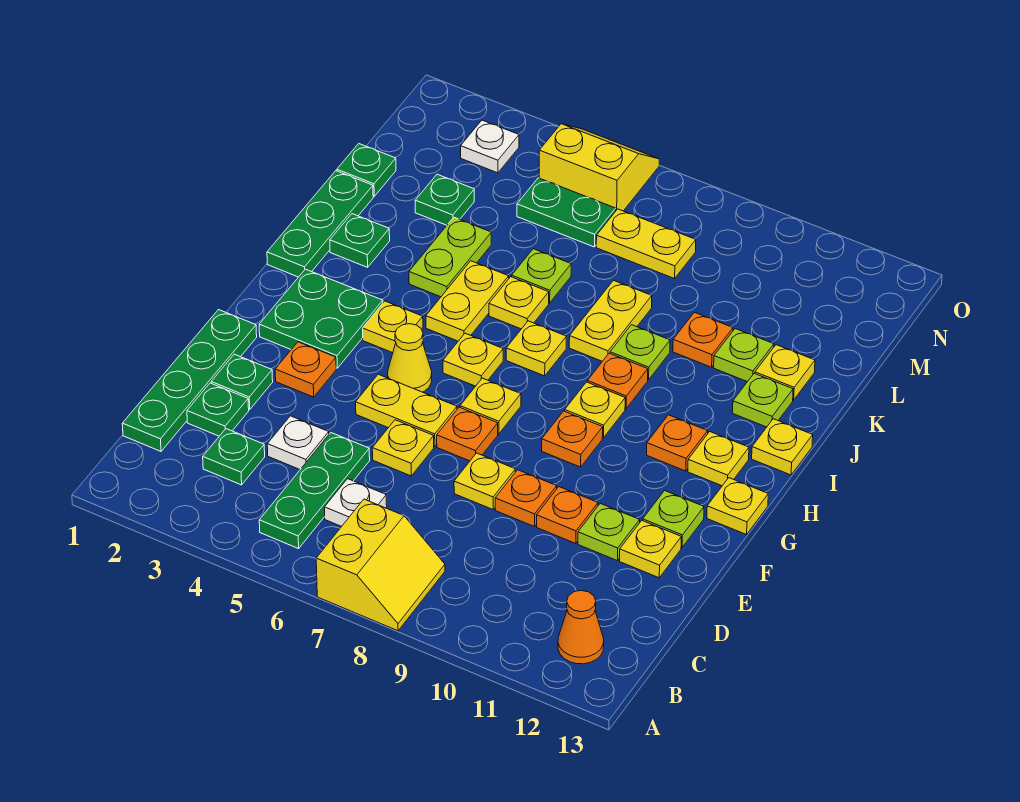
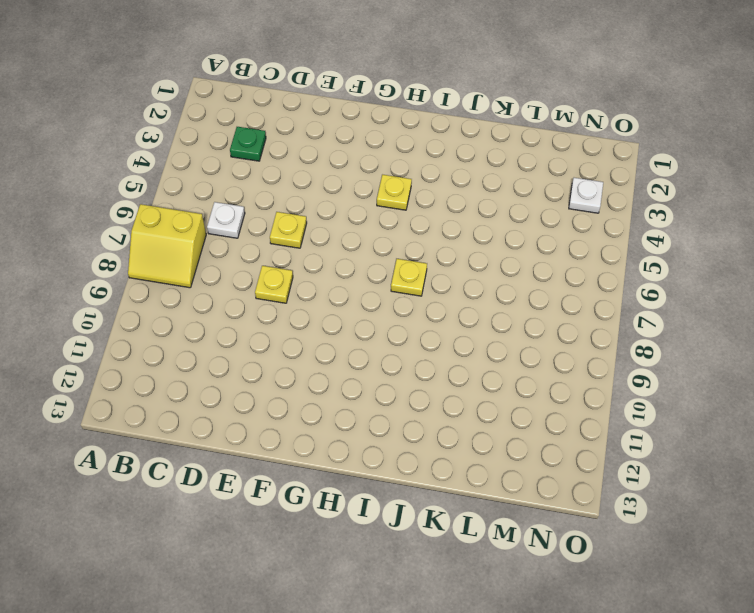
none -> green plate B5:D5 level 1
none -> orange cone B12 level 1
none -> green plate C1:F1 level 1
none -> green plate D2 level 1

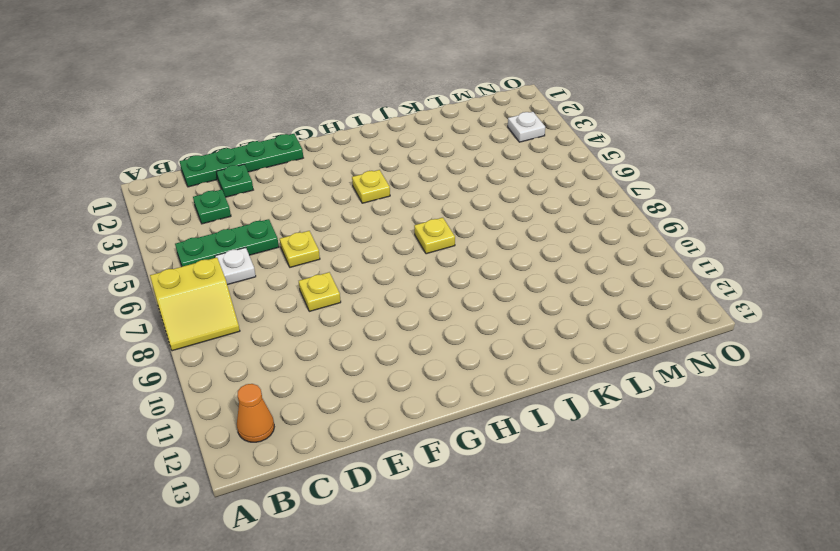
none -> white plate D4 level 1
none -> green plate E2 level 1
none -> orange plate E9 level 1
none -> orange plate E10 level 1

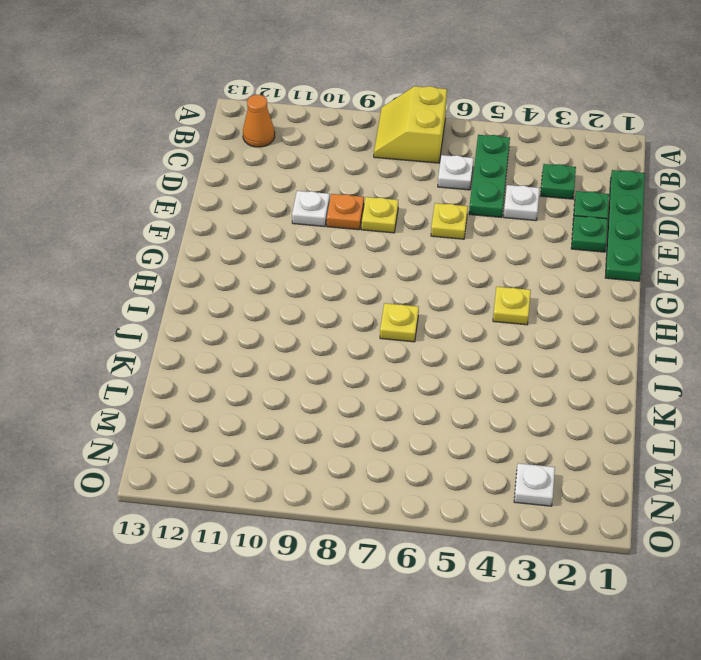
white plate E10 level 1 -> orange plate E10 level 1
none -> lime plate E11 level 1
none -> yellow plate E12 level 1
none -> orange plate F3 level 1
none -> yellow plate F5:F6 level 1

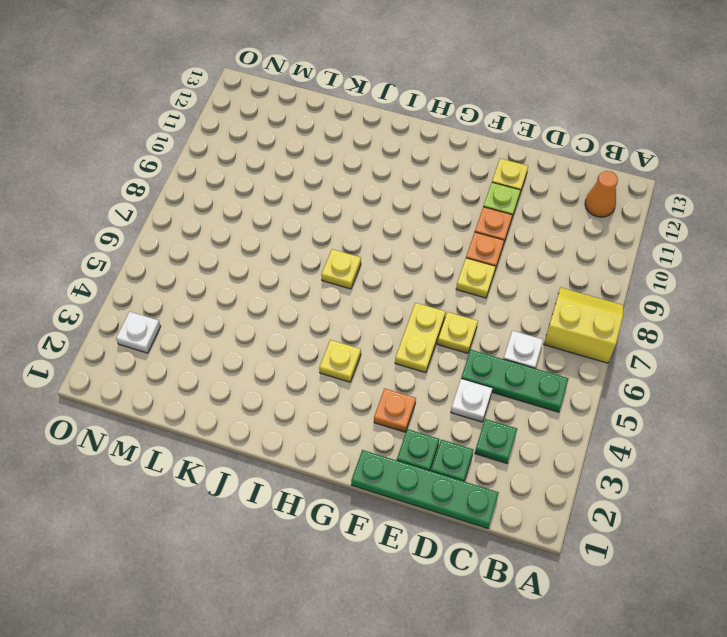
none -> orange plate F7 level 1
none -> lime plate F12 level 1
none -> green plate G2:H3 level 1
none -> yellow cone G5 level 1

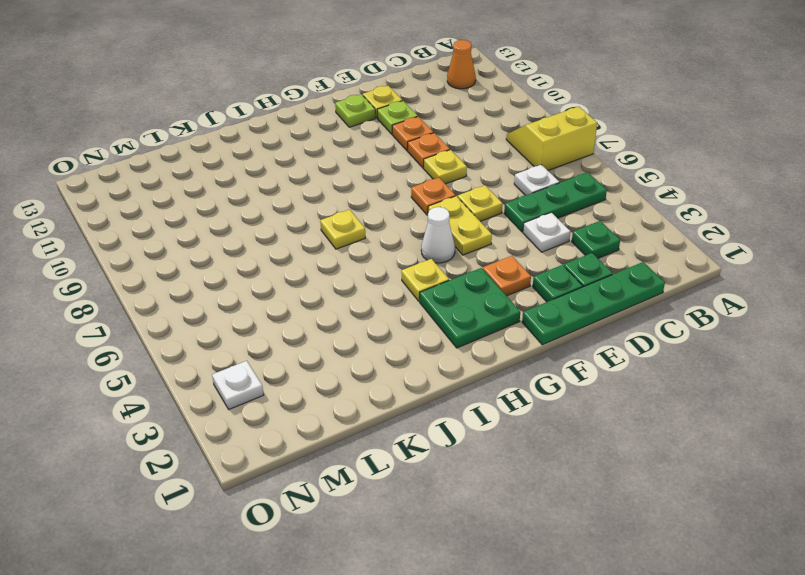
white cone G5 level 1 -> yellow cone G5 level 1
none -> yellow plate G7 level 1
none -> orange plate G9 level 1
none -> yellow plate G13 level 1
none -> yellow plate H6 level 1

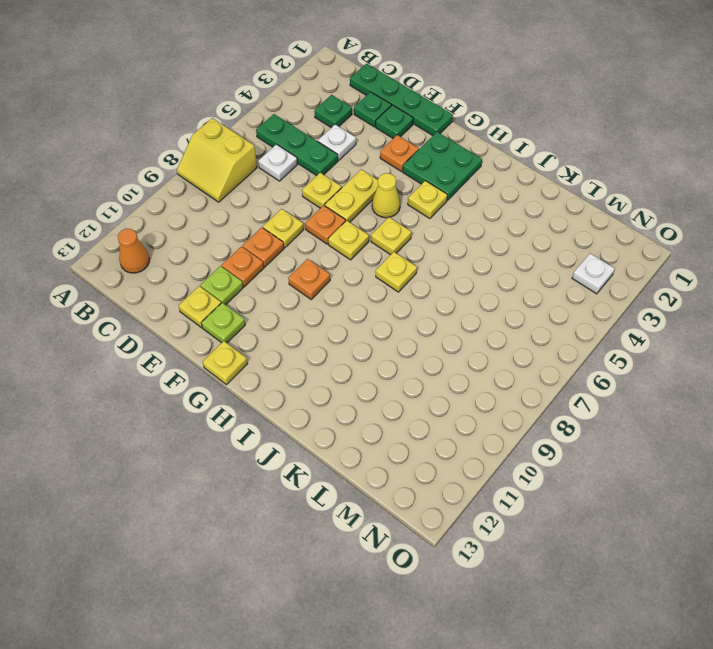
none -> yellow plate H9 level 1
none -> orange plate H11 level 1
none -> yellow plate H12 level 1
none -> green plate I1:K1 level 1

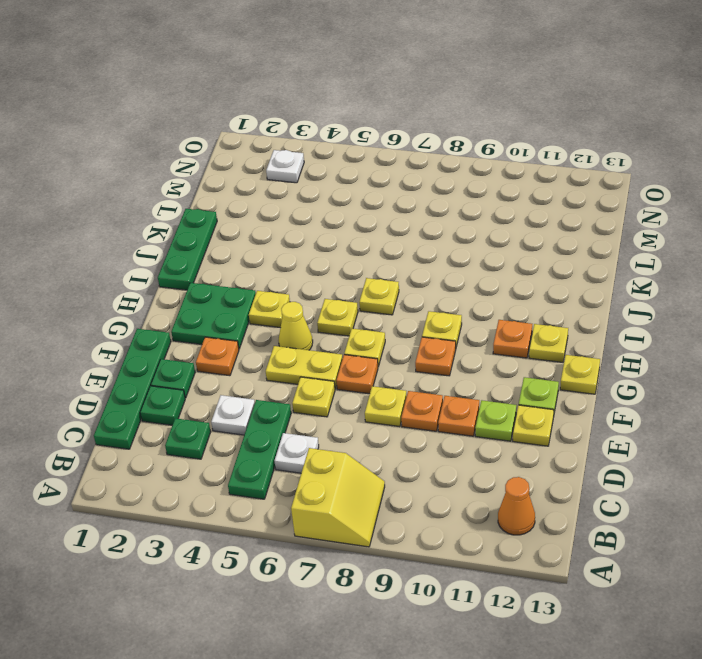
none -> yellow plate I5:J5 level 1
none -> orange plate I9 level 1
none -> yellow plate I13 level 1
none -> green plate J2 level 1

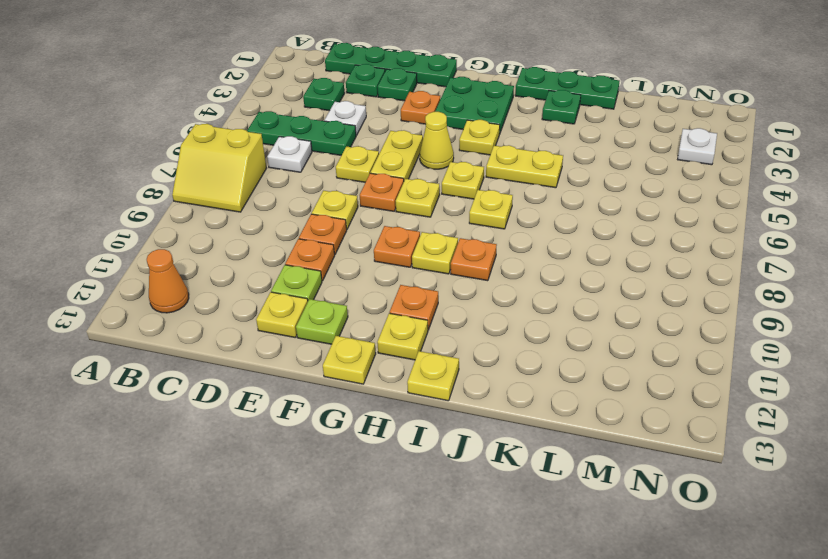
none -> lime plate J4:K4 level 1
none -> yellow plate J6 level 1
none -> yellow plate J8:K8 level 1
none -> lime plate J9 level 1

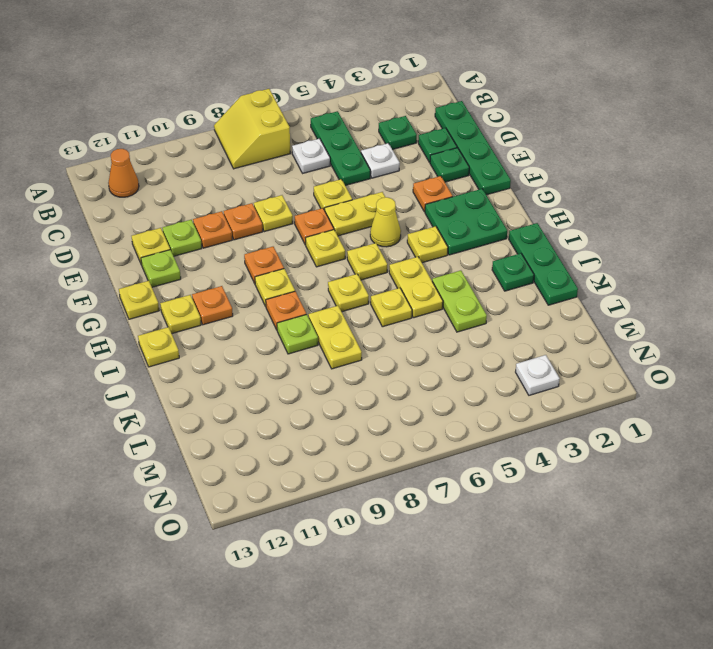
none -> lime plate J12 level 1
none -> lime plate K6 level 1
none -> orange plate K10 level 1
none -> lime plate K11 level 1

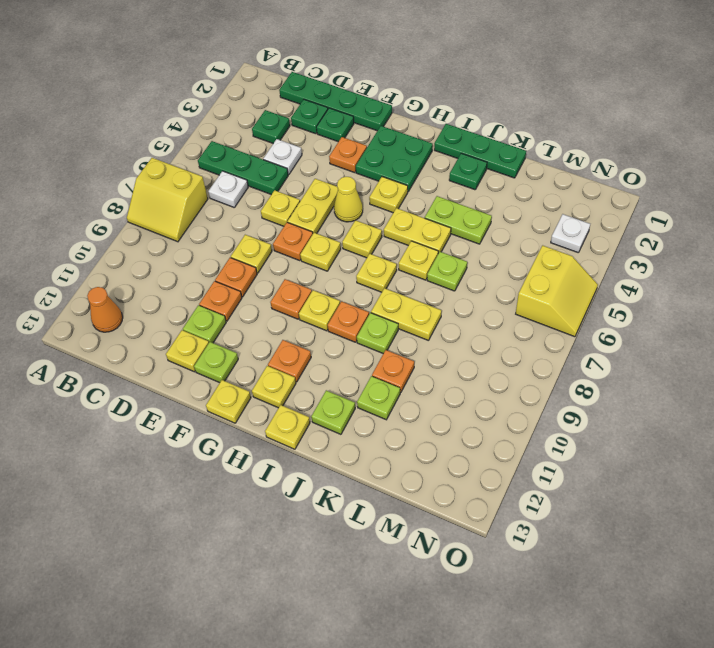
none -> yellow plate K12 level 1
none -> green plate L1 level 1
none -> green plate L3 level 1
none -> green plate M5:M6 level 1

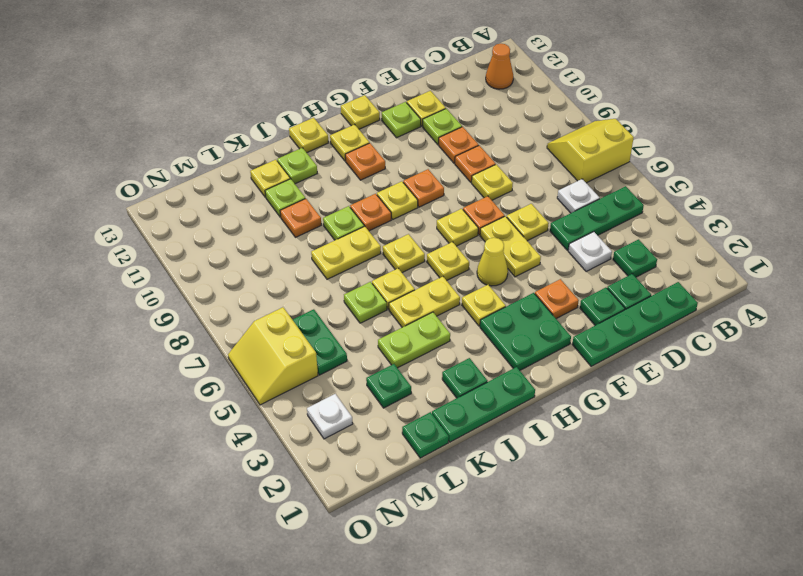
none -> yellow plate M7:M8 level 1

